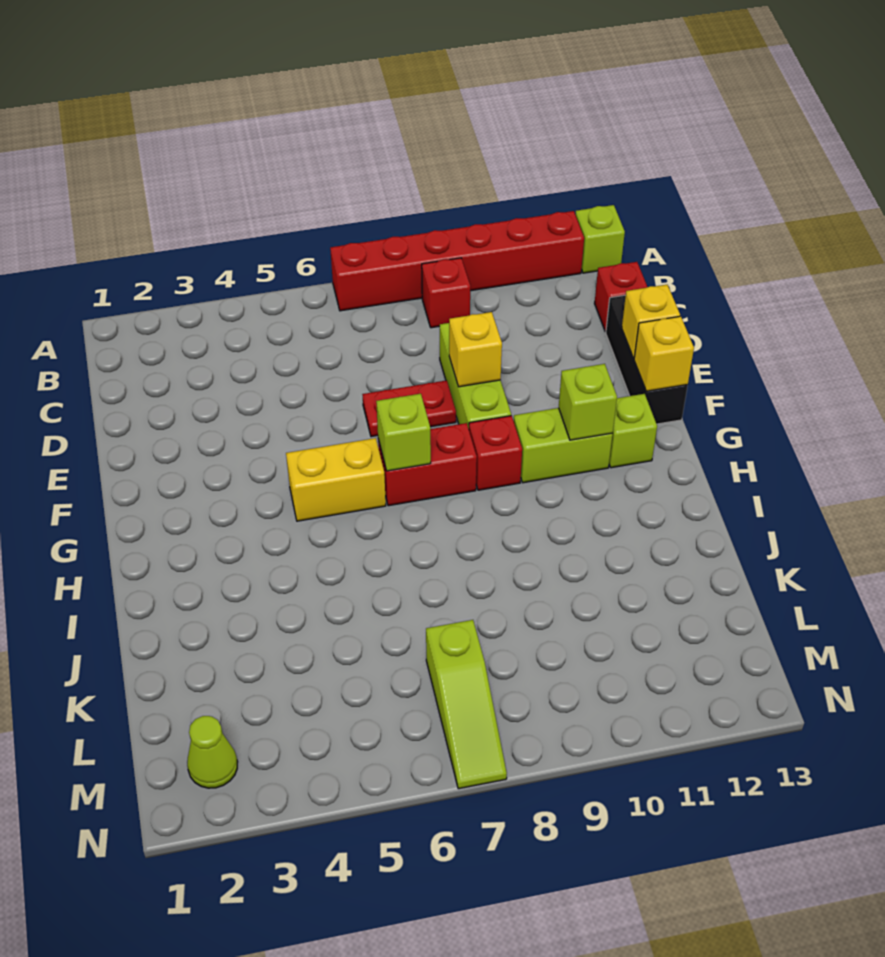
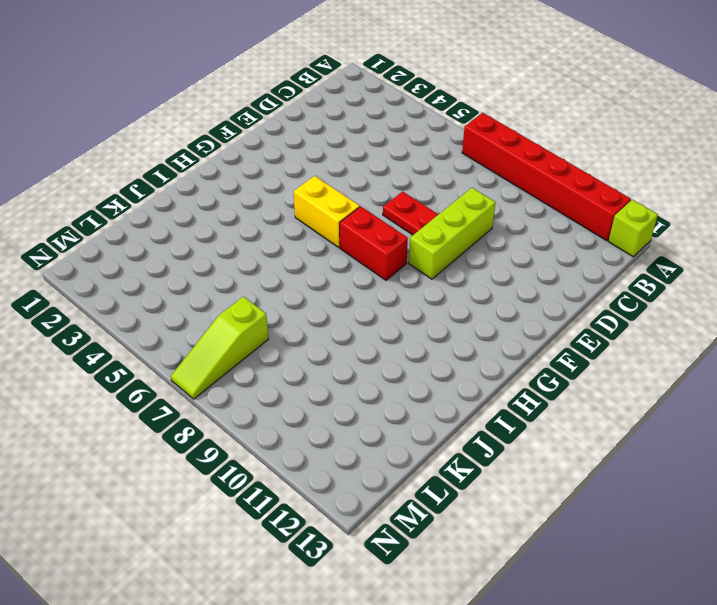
none -> red brick B9 level 1
none -> red brick C13 level 1
none -> black brick D13:F13 level 1

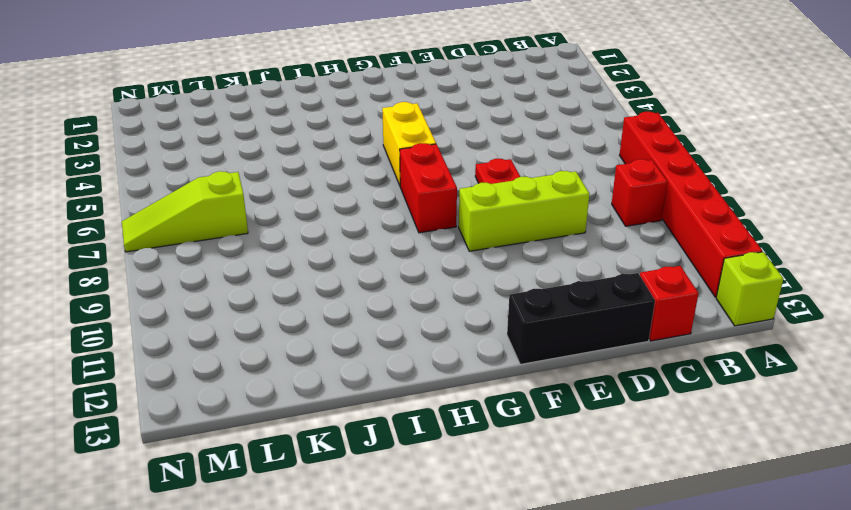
none -> red brick G9 level 1
none -> lime brick G10:G11 level 1
none -> lime brick G12 level 1

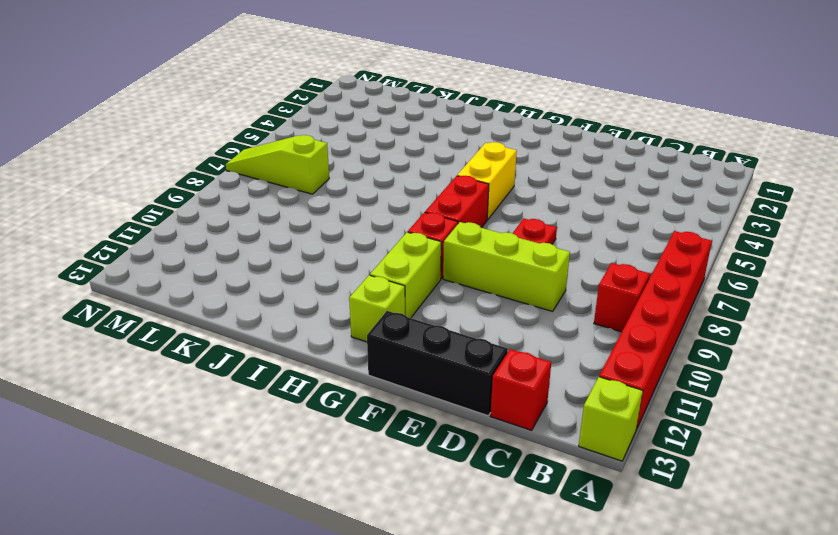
none -> lime cone M2 level 1
none -> yellow brick E9 level 2
none -> yellow brick E13 level 2

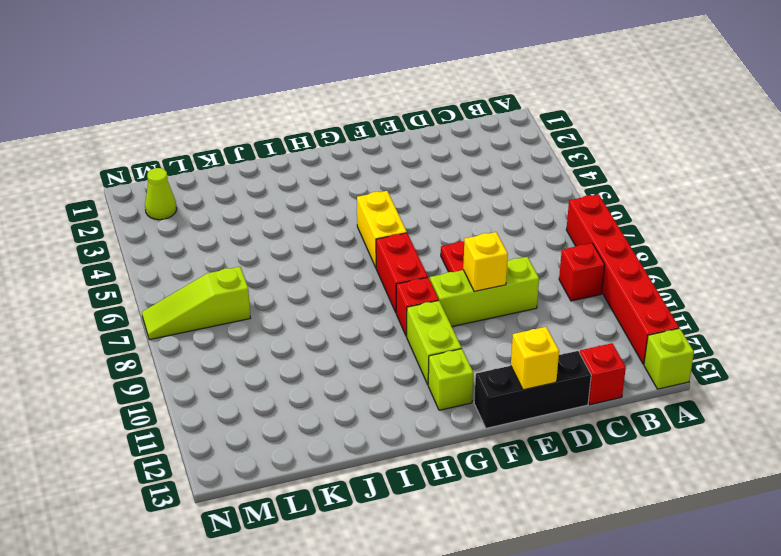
none -> yellow brick F13 level 2
none -> lime brick G7 level 2
none -> lime brick G11 level 2

